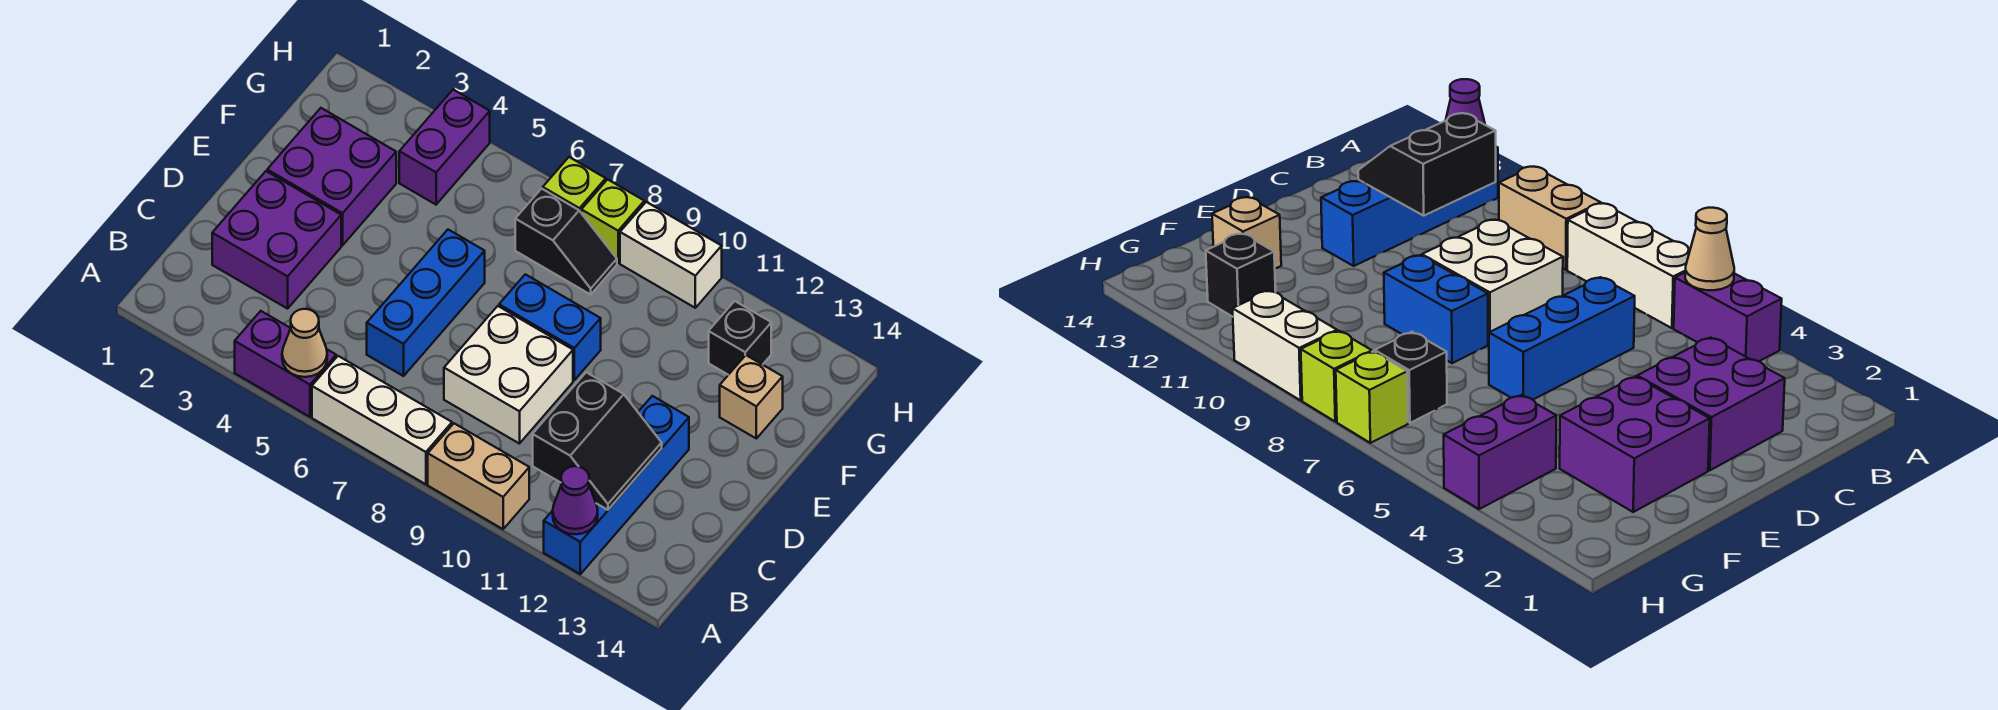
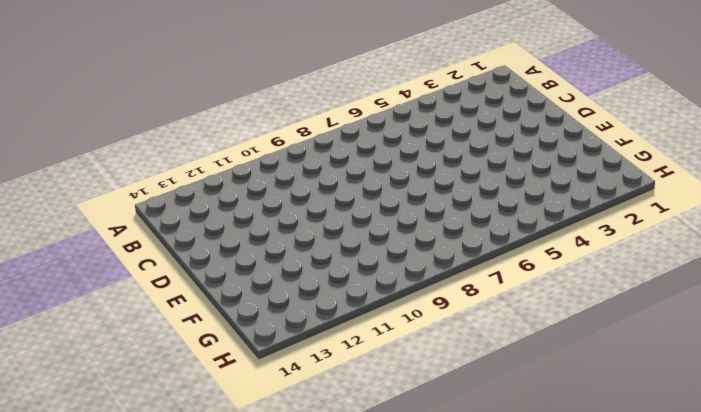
none -> purple brick A4:A5 level 1
none -> white brick A6:A8 level 1
none -> tan brick A9:A10 level 1

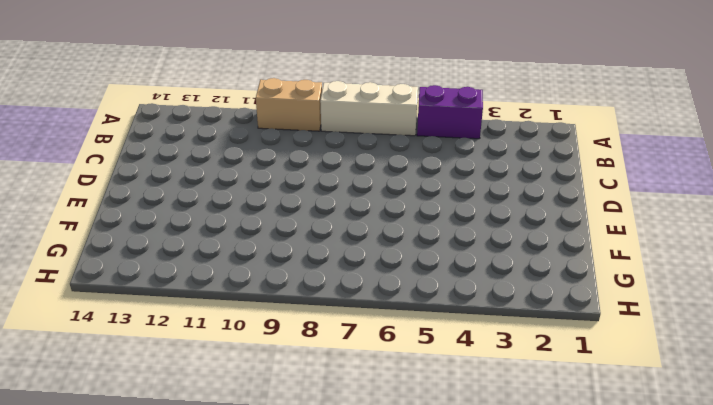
none -> blue brick A12:D12 level 1
none -> purple brick C2:D3 level 1
none -> blue brick C6:E6 level 1

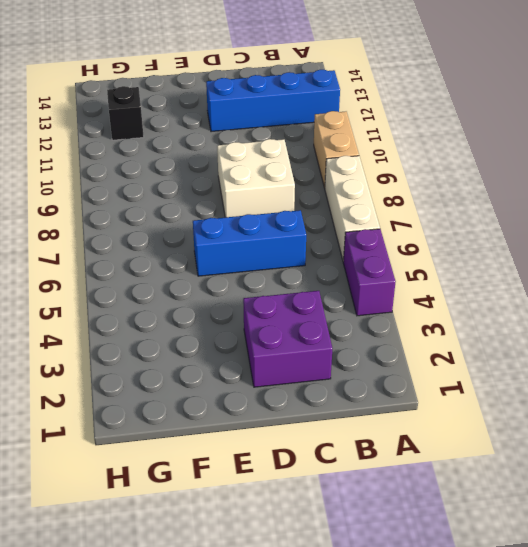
none -> purple brick E2:F3 level 1
none -> blue brick E8:E9 level 1
none -> tan brick F13 level 1

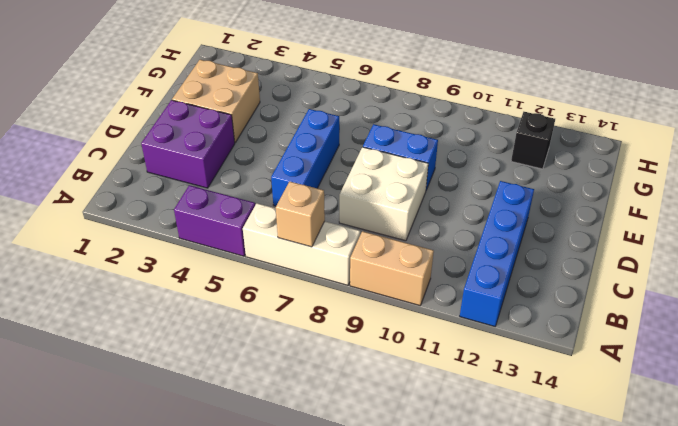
tan brick A7 level 2 -> tan brick F13 level 1
tan brick E2:F3 level 1 -> purple brick E2:F3 level 1
none -> purple brick G4:H4 level 1
none -> black slope G7:G8 level 1 top 7
none -> lime brick H7 level 1

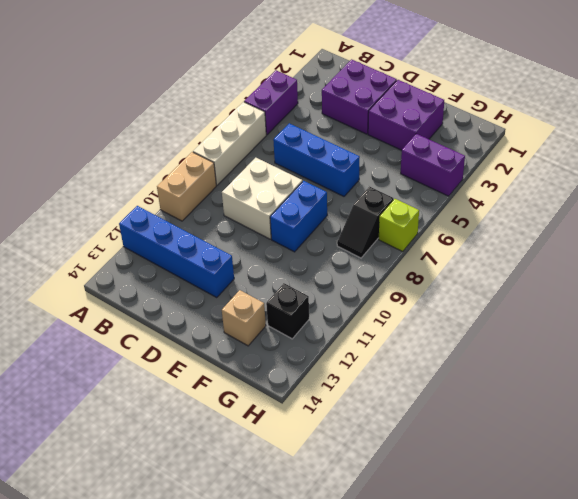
none -> lime brick H8 level 1
none -> white brick H9:H10 level 1
none -> tan cone A5 level 2

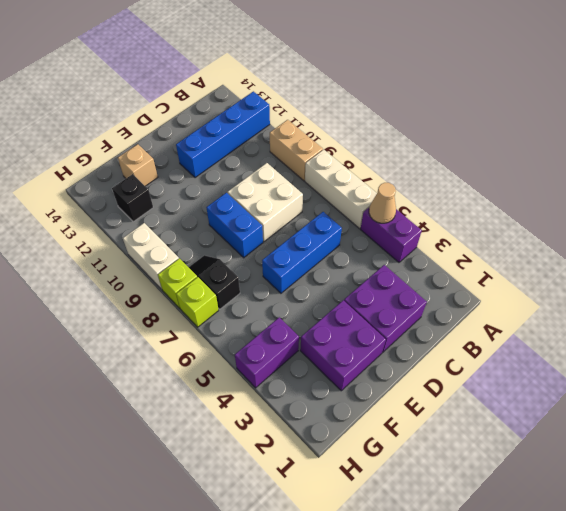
none -> purple cone A12 level 2
none -> black slope B11:C12 level 2 top 11

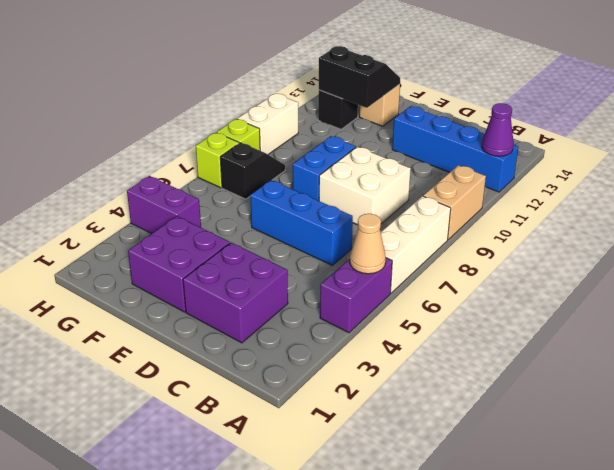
black slope F12:G13 level 2 top 12 -> black slope B11:C12 level 2 top 11

